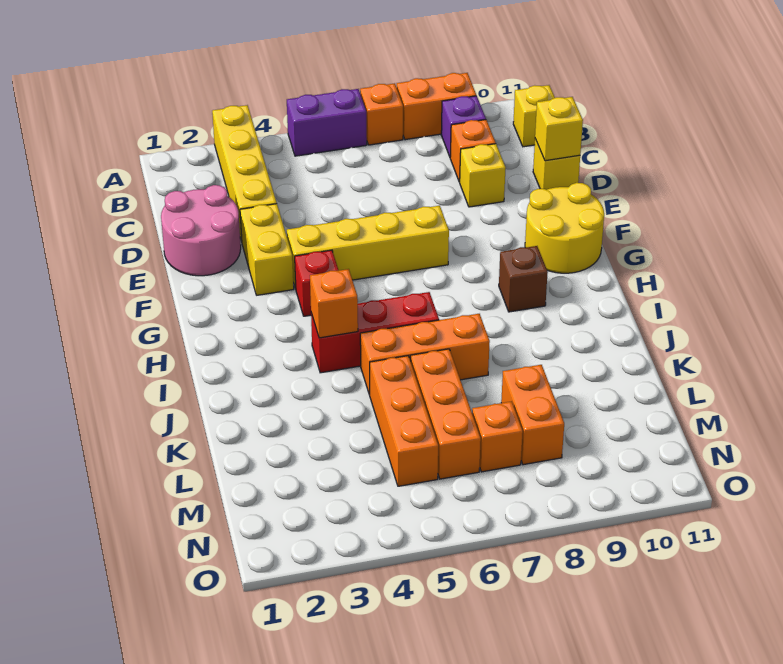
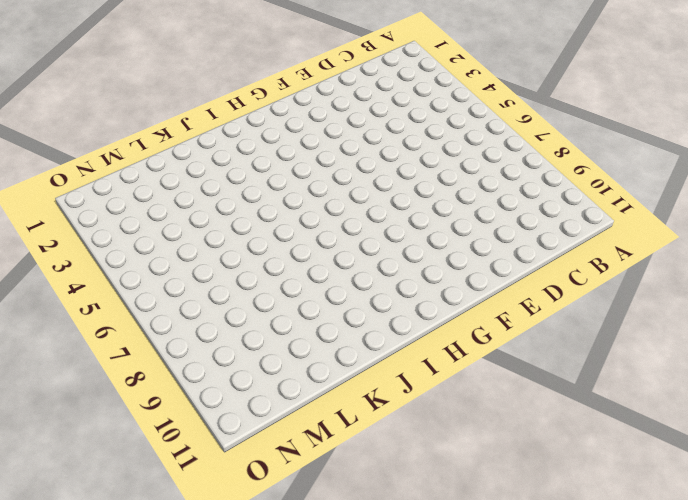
none -> yellow brick A3:D3 level 1
none -> purple brick A5:A6 level 1
none -> orange brick A7 level 1

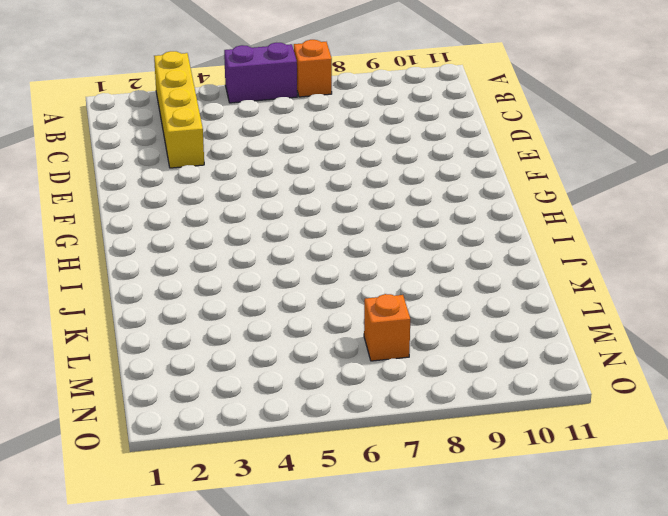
none -> orange brick A8:A9 level 1
none -> purple brick B9 level 1
none -> yellow brick B11 level 1

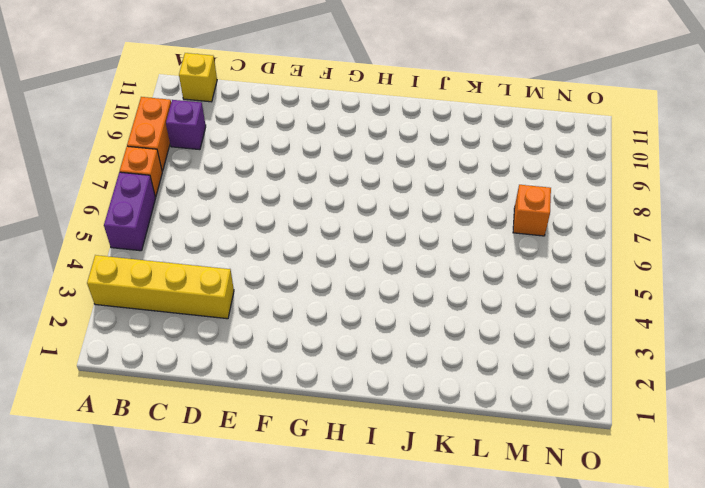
none -> orange brick C9 level 1
none -> pink round brick D1:E2 level 1
none -> yellow brick D9 level 1

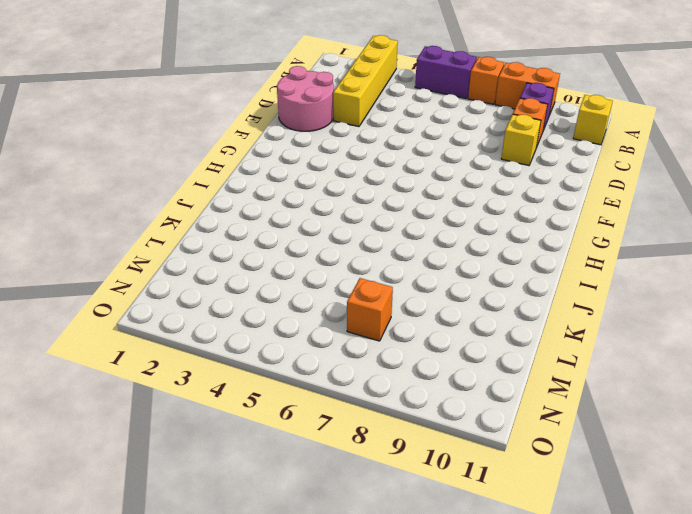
none -> yellow brick D11 level 1
none -> yellow brick E3:F3 level 1
none -> yellow brick F4:F7 level 1

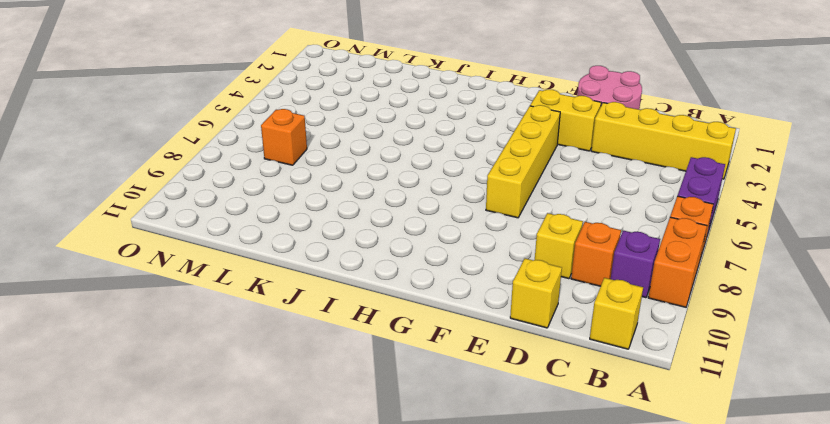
none -> yellow round brick F10:G11 level 1
none -> red brick G4 level 1
none -> brown brick H9 level 1

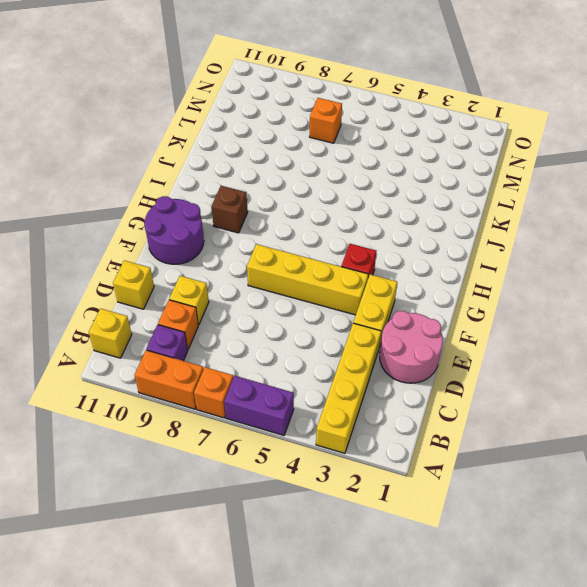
purple round brick F10:G11 level 1 -> yellow round brick F10:G11 level 1
none -> red brick I4:I6 level 1
none -> orange brick J5:J7 level 1
none -> orange brick K5:M5 level 1

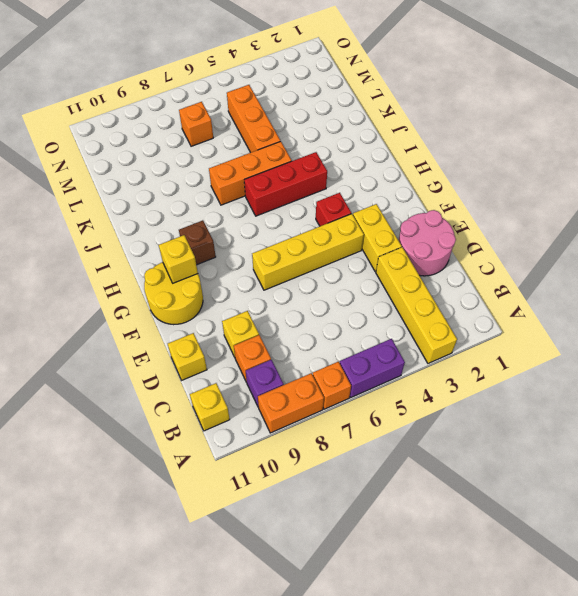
yellow brick G10 level 2 -> yellow brick D11 level 2
none -> orange brick K6:M6 level 1
none -> orange brick L8:M8 level 1
none -> orange brick I4 level 2

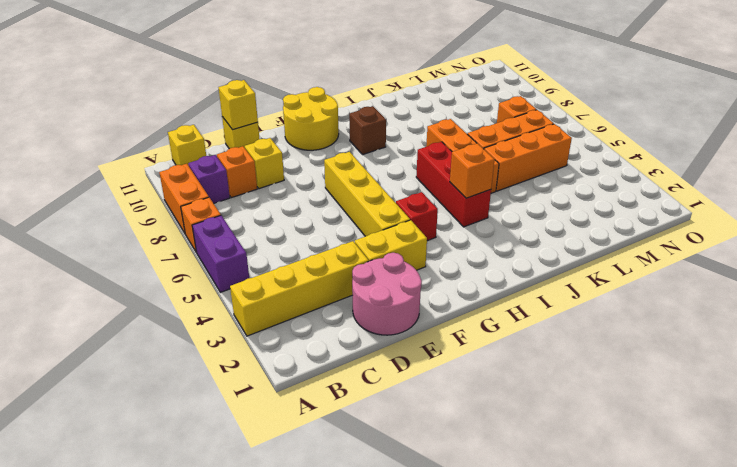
none -> orange brick L8:M8 level 1

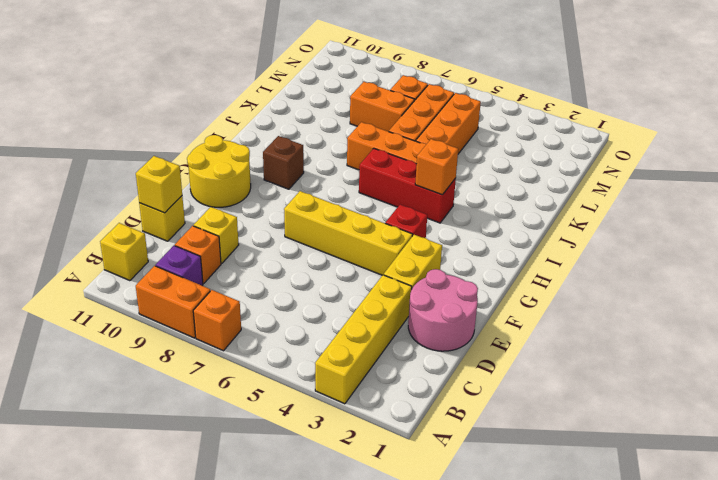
orange brick L7:L8 level 1 -> orange brick L8:M8 level 1
none -> purple brick A5:A6 level 1

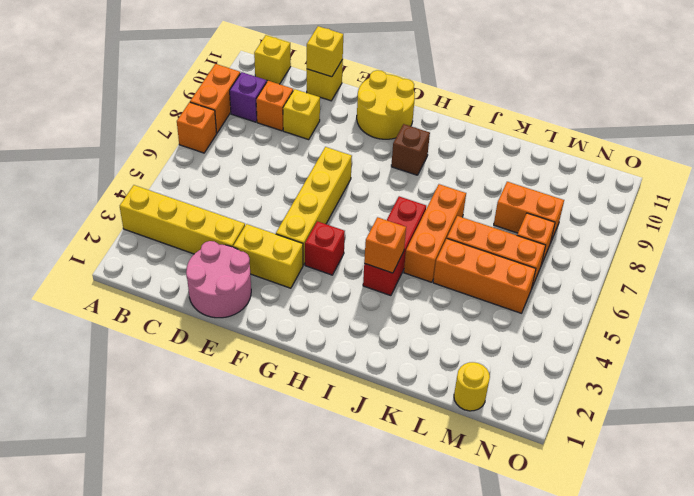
yellow round brick M1 level 1 -> none
none -> purple brick A5:A6 level 1

